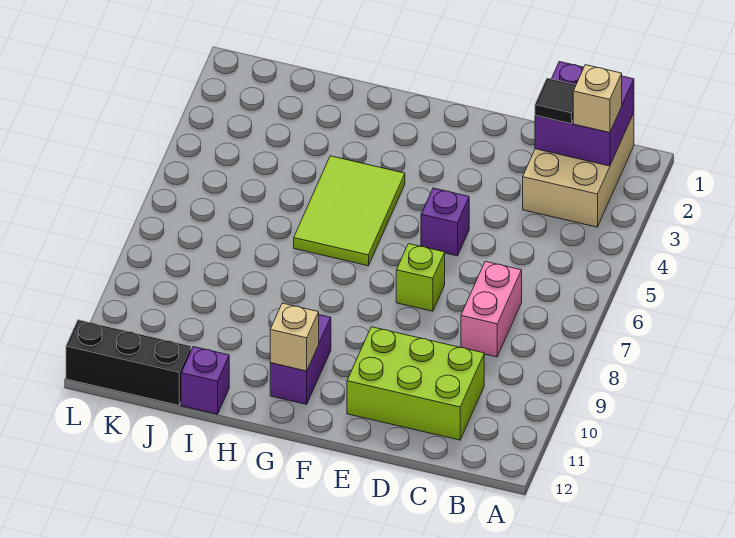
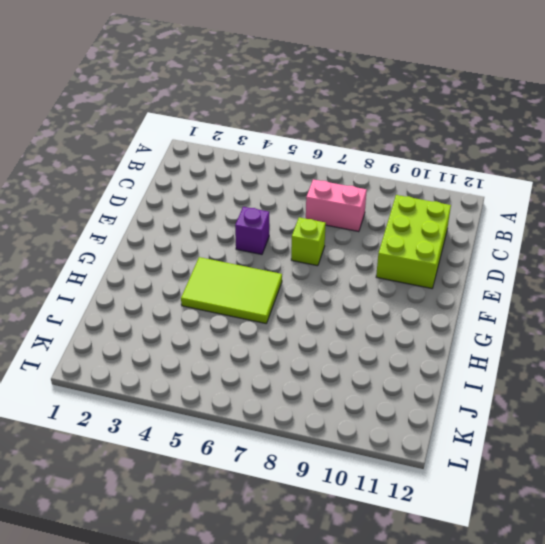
none -> tan brick B1:C3 level 1
none -> purple brick G10:G11 level 1
none -> purple brick I12 level 1

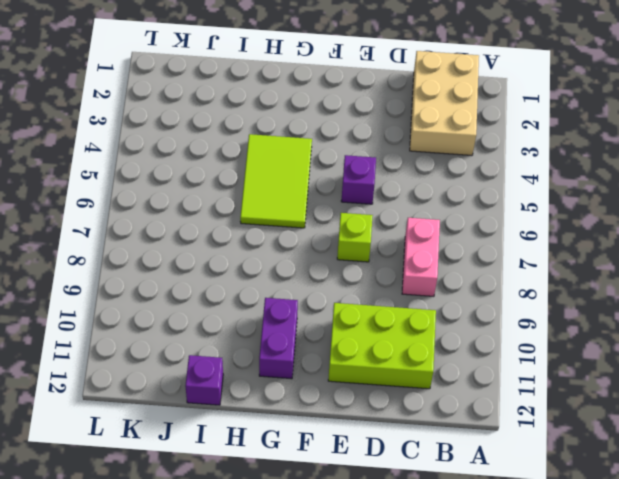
none -> black brick J12:L12 level 1
none -> purple brick B1:C2 level 2
none -> tan brick G11 level 2

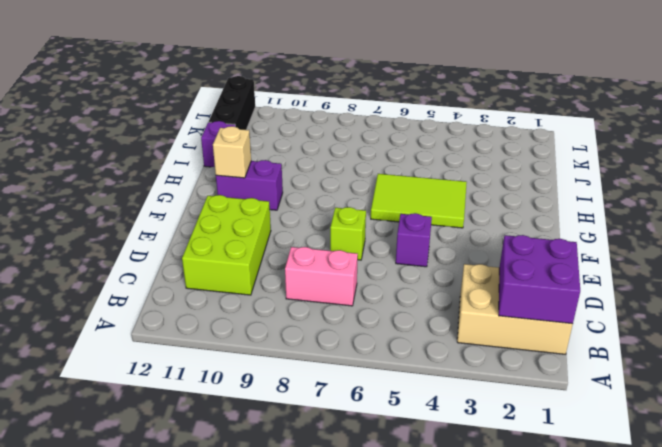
none -> tan brick B2 level 3
none -> black tile C2 level 3

